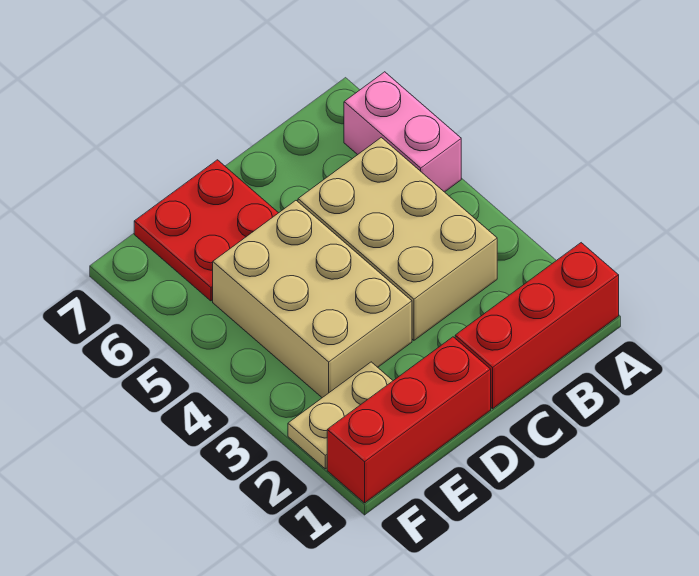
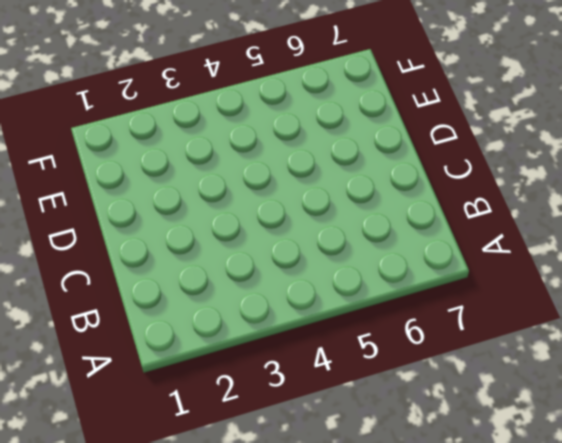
none -> red brick A1:C1 level 1
none -> pink brick A5:A6 level 1

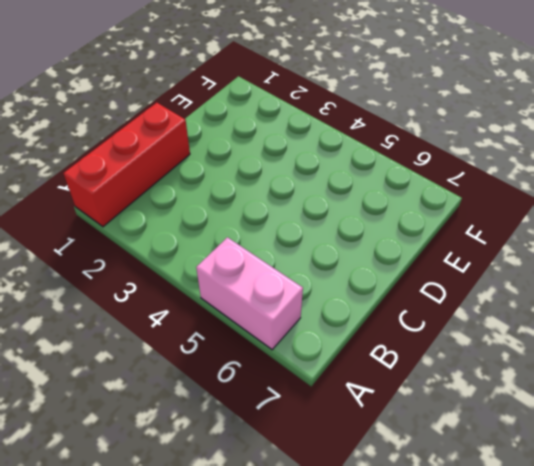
none -> tan brick B3:C5 level 1
none -> red brick D1:F1 level 1

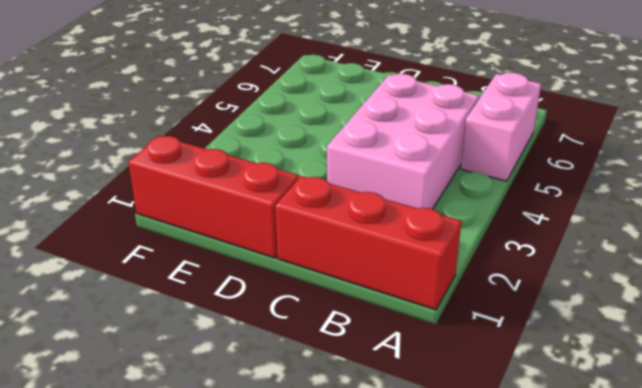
pink brick B3:C5 level 1 -> tan brick B3:C5 level 1
none -> tan brick D3:E5 level 1
none -> red plate D6:E7 level 1

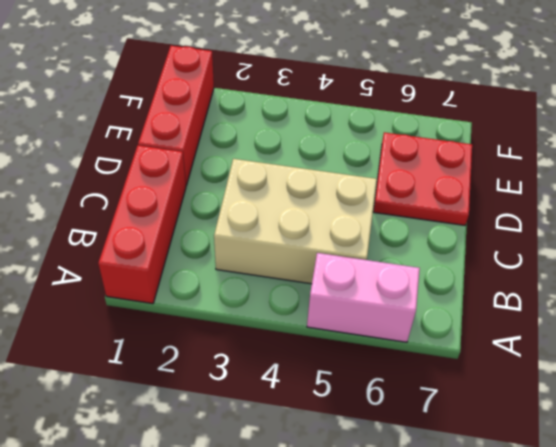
none -> tan brick D3:E5 level 1
none -> tan plate E2:F2 level 1

